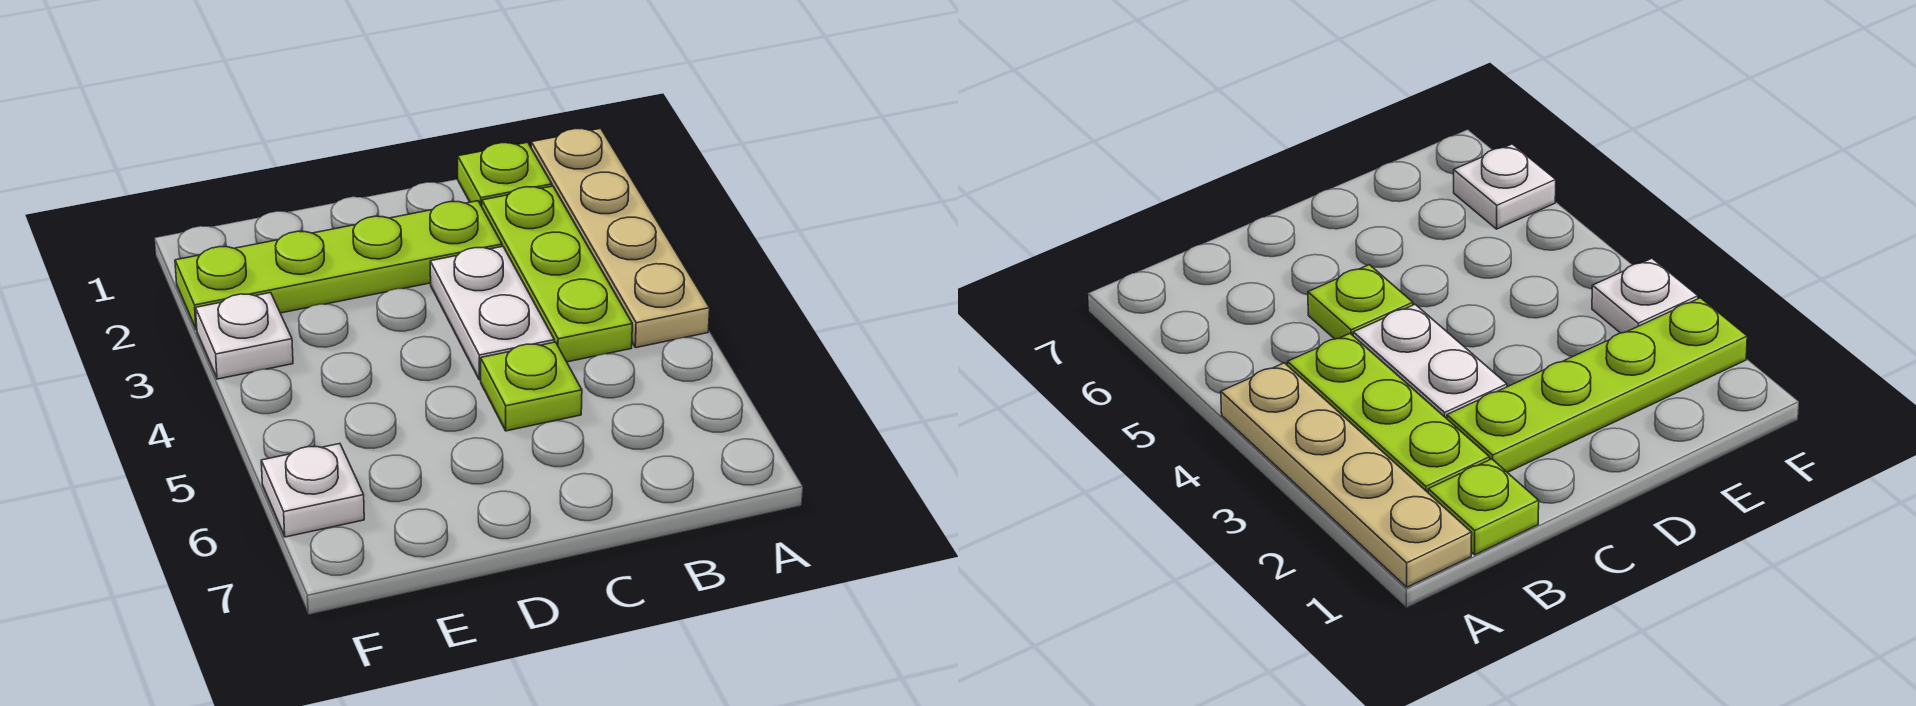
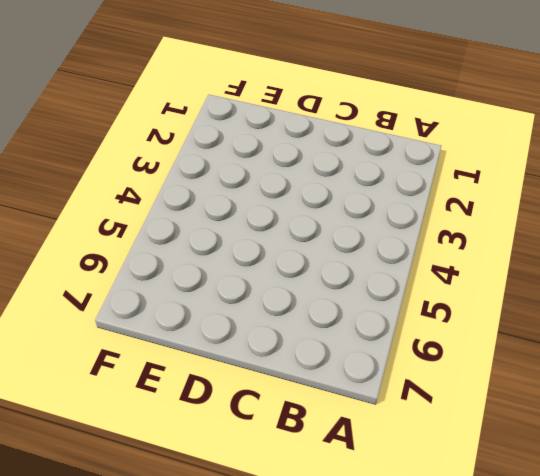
none -> tan plate A1:A4 level 1
none -> lime plate B1 level 1

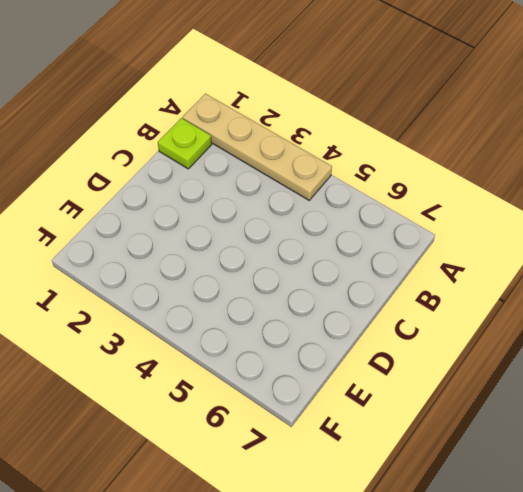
none -> lime plate B2:B4 level 1
none -> lime plate C2:F2 level 1

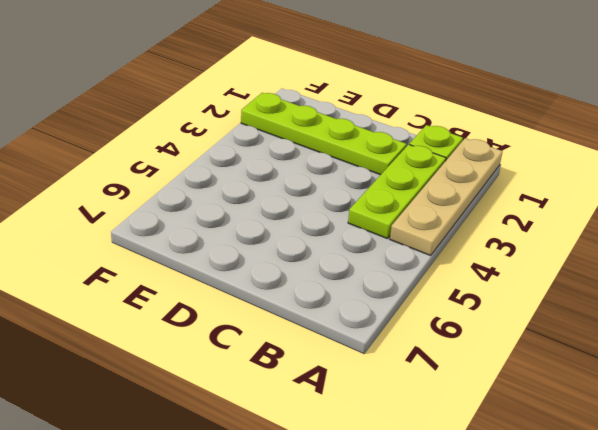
none -> white plate C3:C4 level 1
none -> lime plate C5 level 1

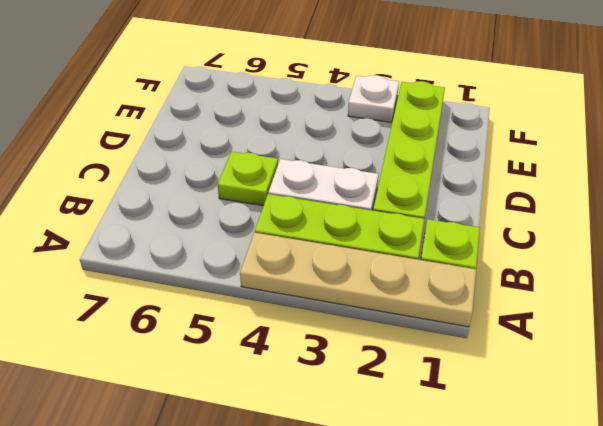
none -> white plate F6 level 1

